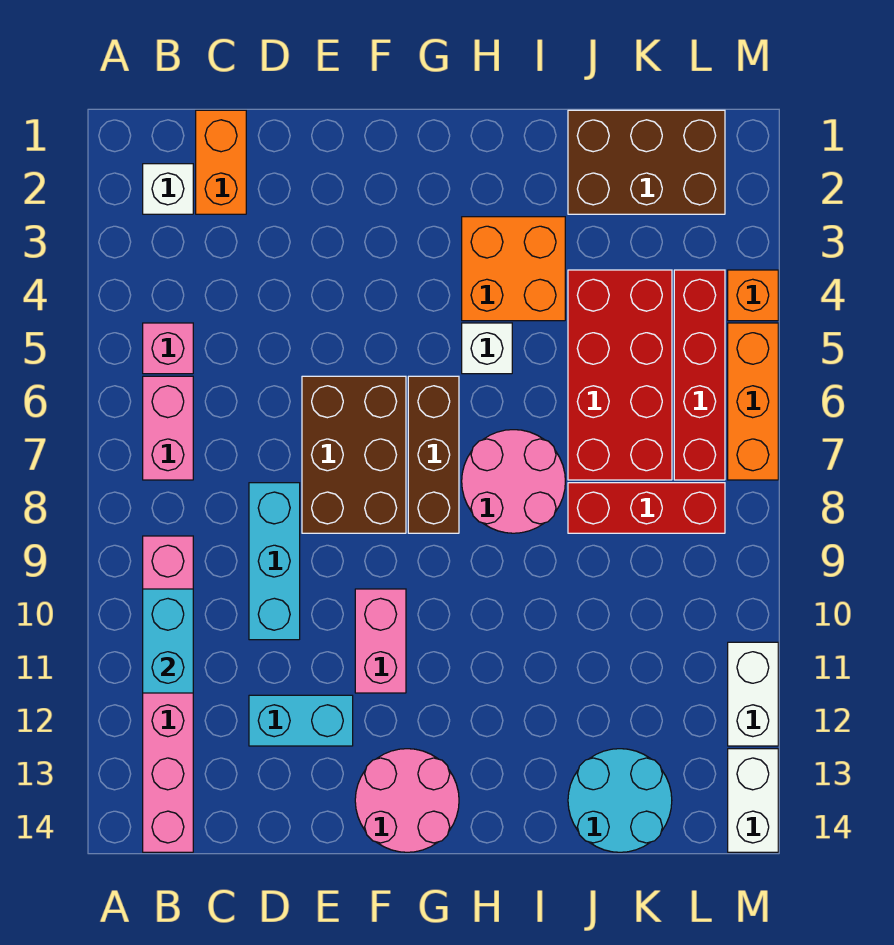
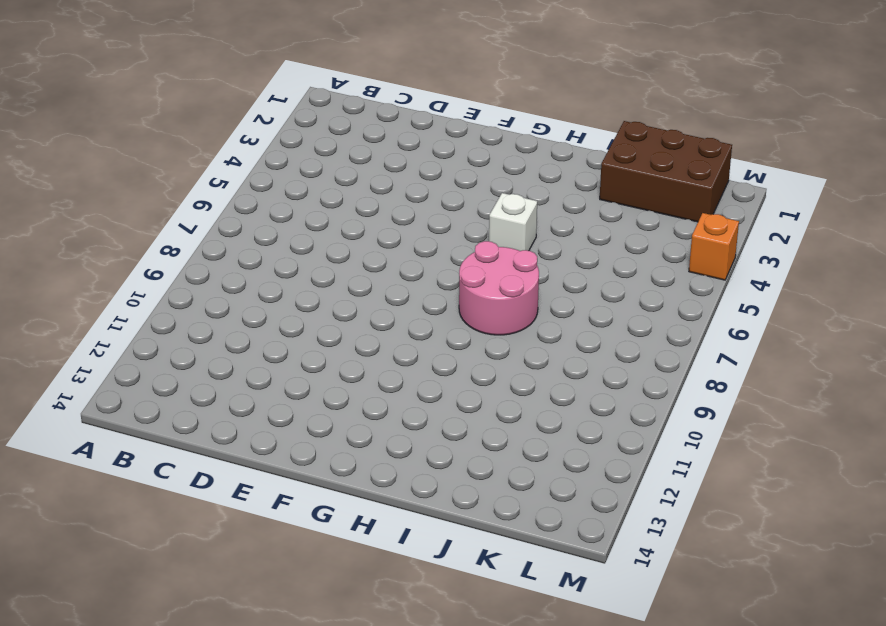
none -> white brick B2 level 1
none -> pink brick B5 level 1
none -> pink brick B6:B7 level 1

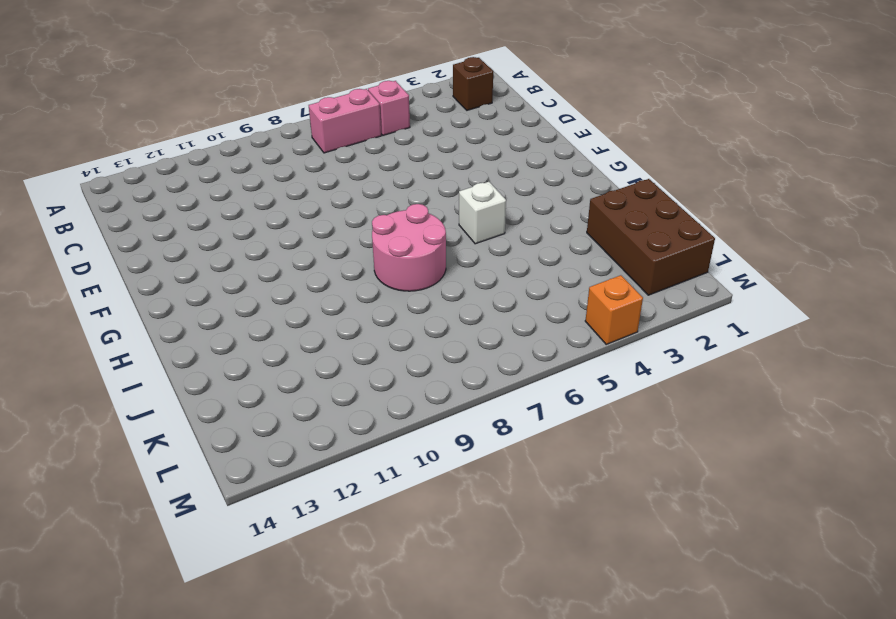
brown brick B2 level 1 -> white brick B2 level 1
none -> pink brick B9:B14 level 1
none -> orange brick C1:C2 level 1
none -> cyan brick D8:D10 level 1

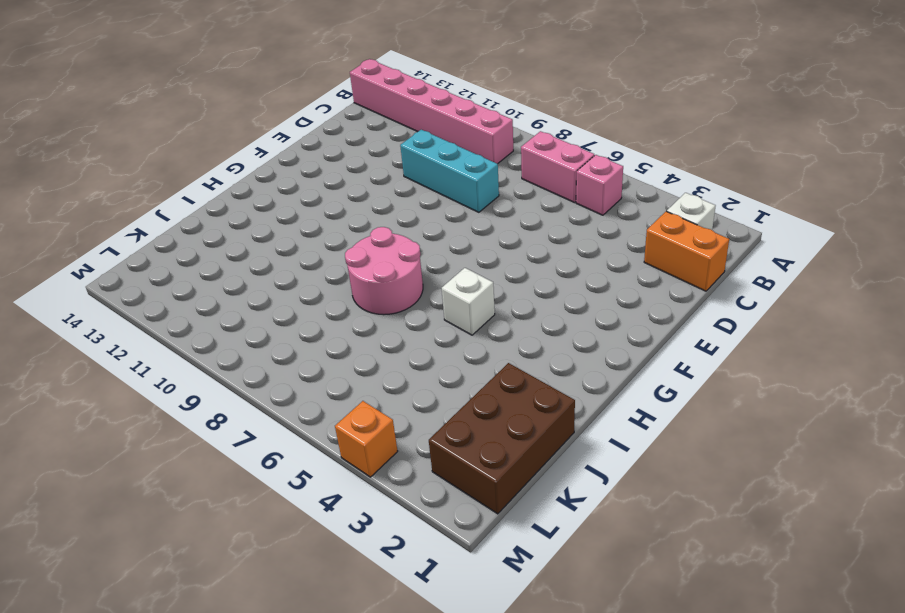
none -> cyan brick D12:E12 level 1
none -> brown brick E6:F8 level 1
none -> pink brick F10:F11 level 1

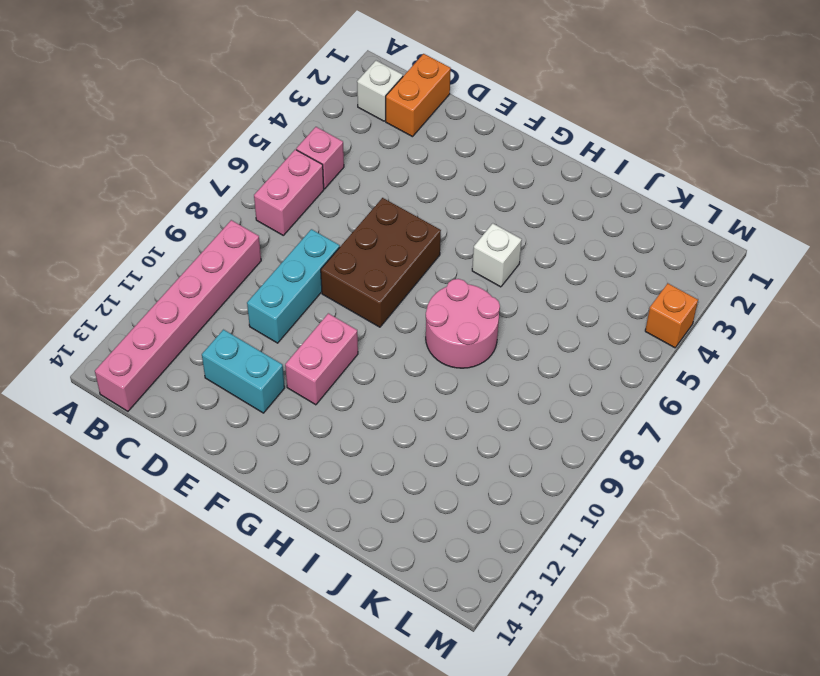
none -> pink round brick F13:G14 level 1
none -> brown brick G6:G8 level 1
none -> orange brick H3:I4 level 1

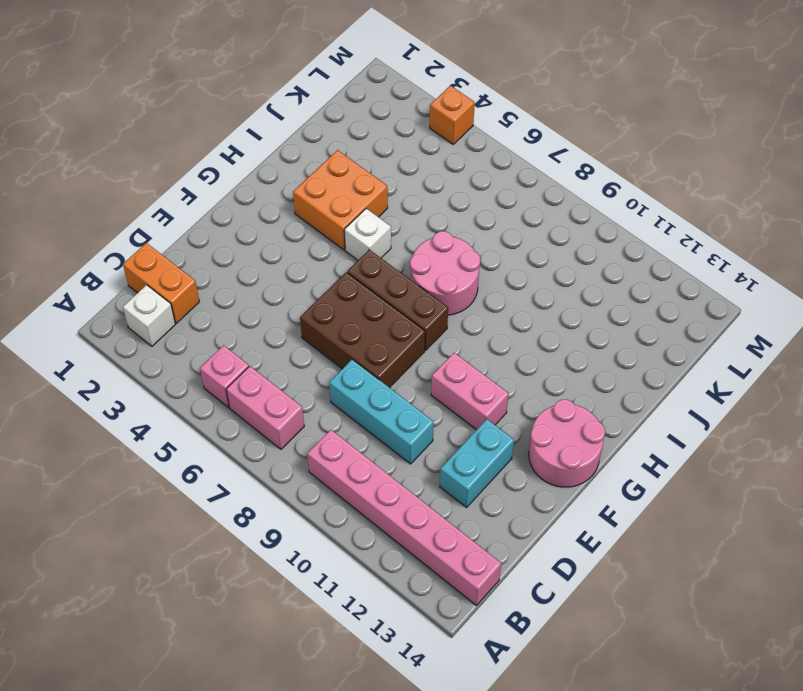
none -> brown brick J1:L2 level 1
none -> red brick J4:K7 level 1
none -> red brick J8:L8 level 1

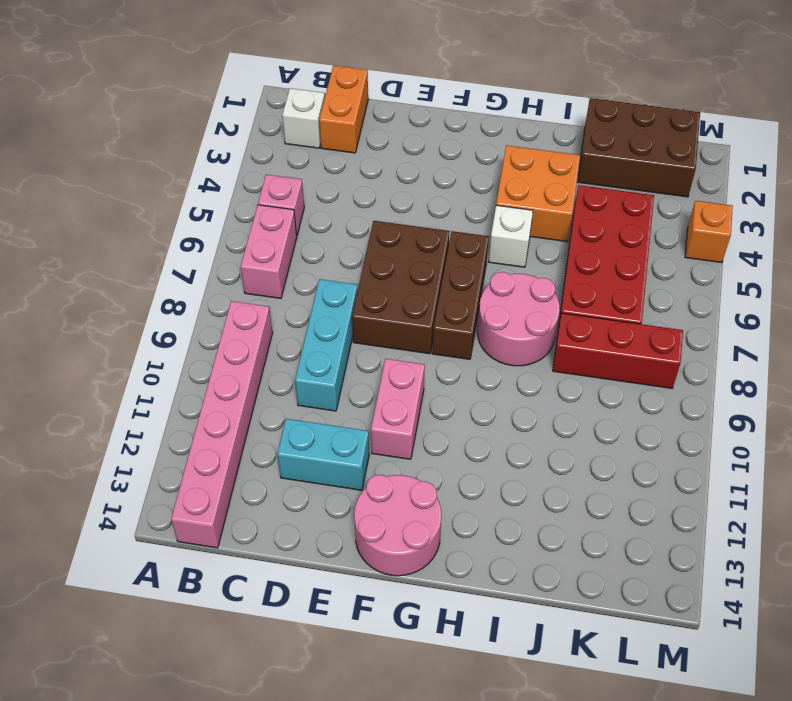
none -> cyan round brick J13:K14 level 1
none -> red brick L4:L7 level 1
none -> orange brick M5:M7 level 1

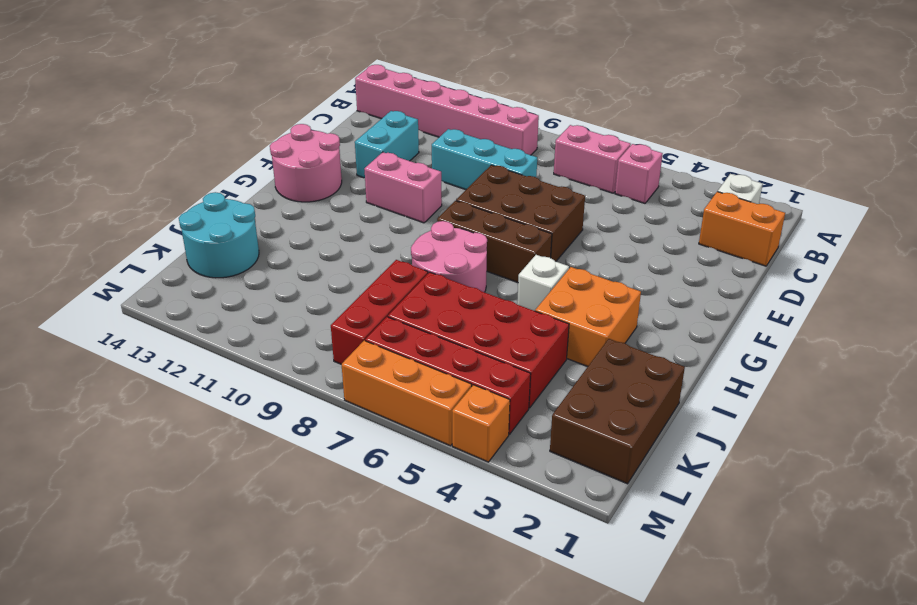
none -> white brick M11:M12 level 1
none -> white brick M13:M14 level 1
none -> cyan brick B10:B11 level 2

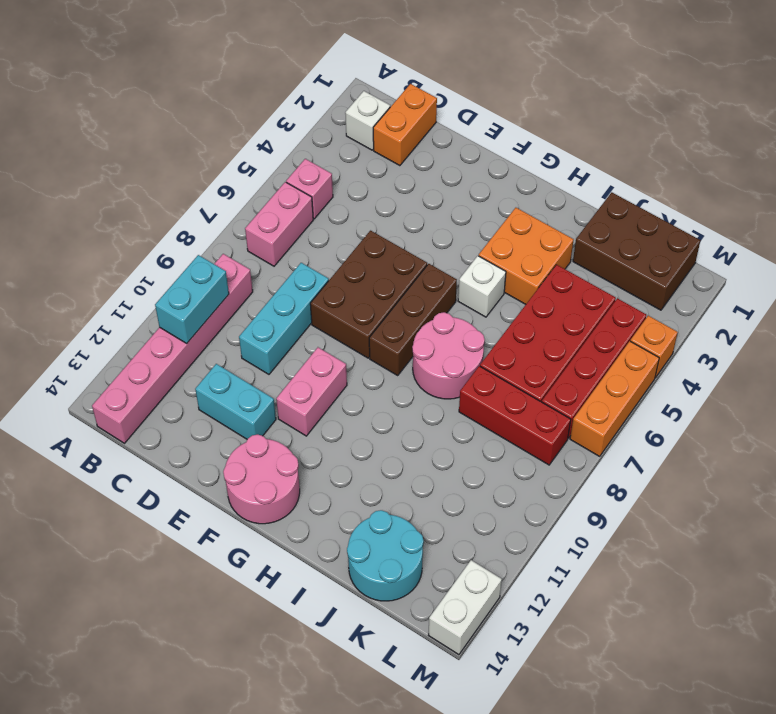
none -> white brick M11:M12 level 1

